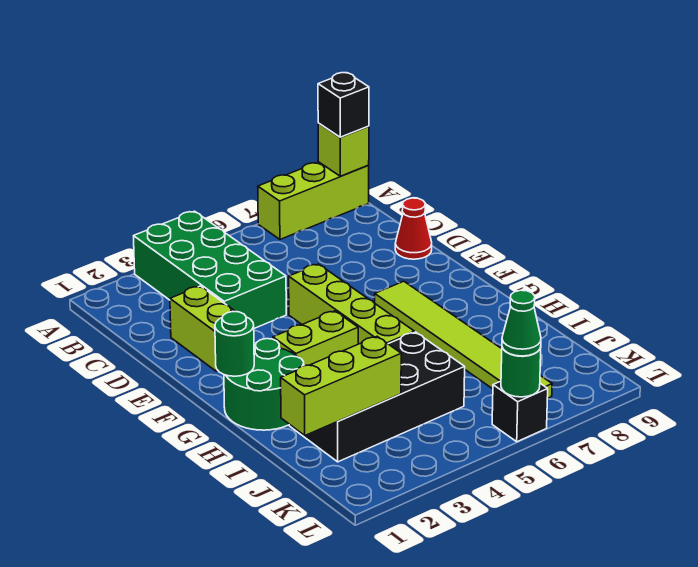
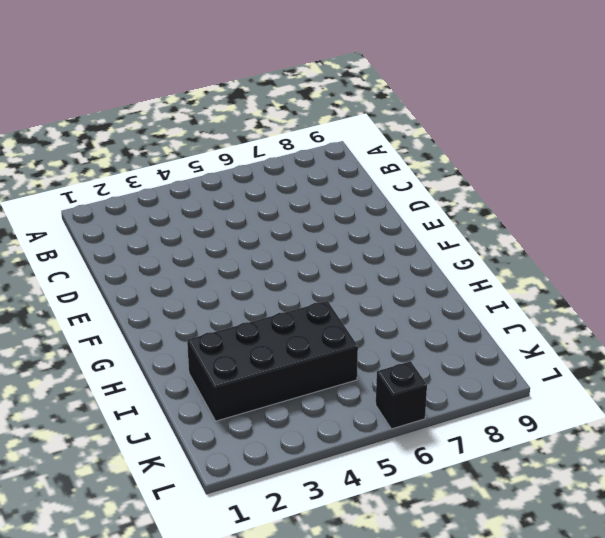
none -> green brick A3:D4 level 1
none -> lime brick A7:A9 level 1
none -> lime brick D2:E2 level 1

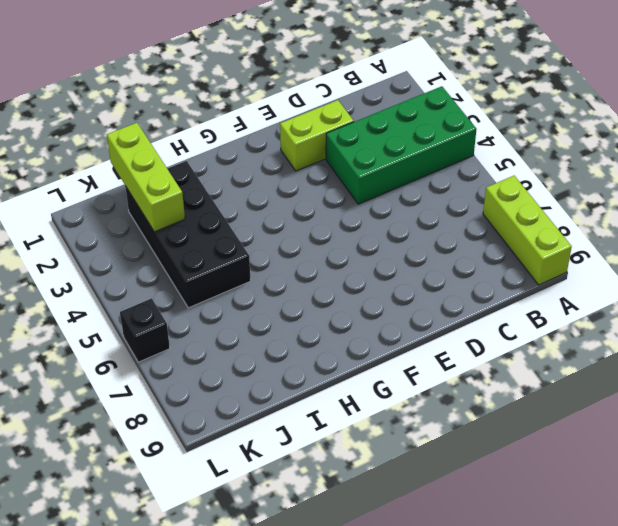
none -> red cone D9 level 1
none -> lime brick E5:H5 level 1
none -> lime tile F7:K7 level 1

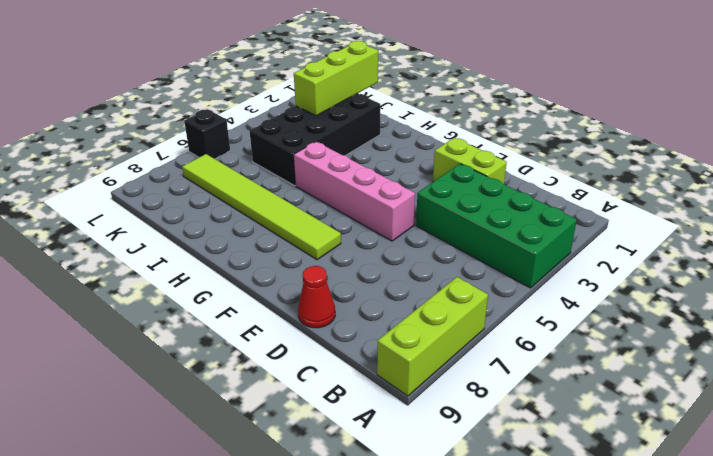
pink brick E5:H5 level 1 -> lime brick E5:H5 level 1
none -> green round brick G1:H2 level 1
none -> lime brick G3:G4 level 1
none -> lime brick A9 level 2

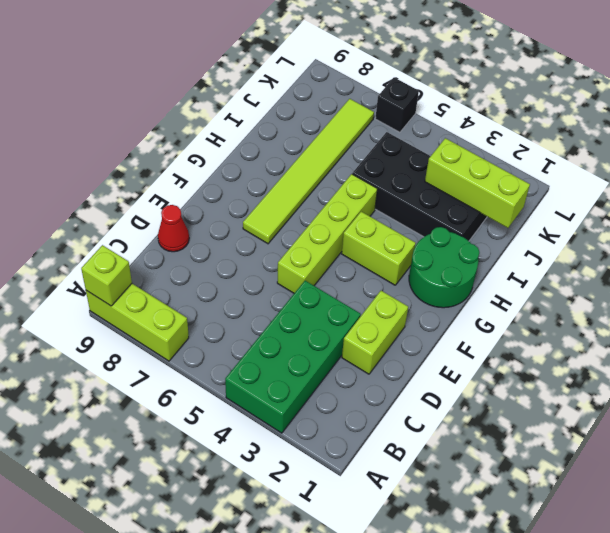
none -> green round brick G1 level 2
none -> green round brick L6 level 2
none -> black brick A9 level 3

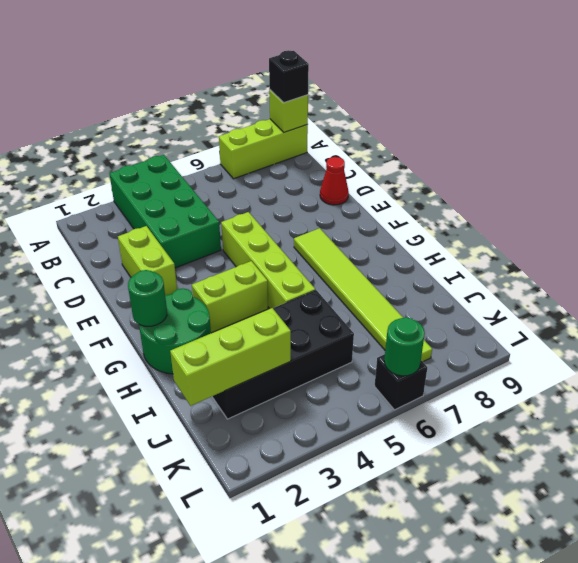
none -> green cone L6 level 3

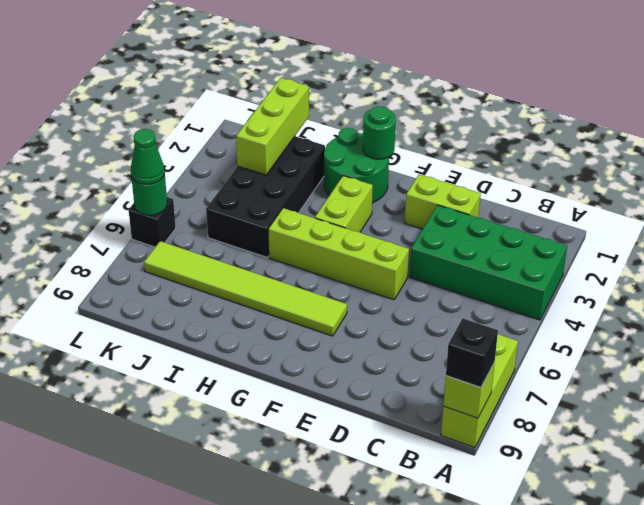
none -> red cone D9 level 1

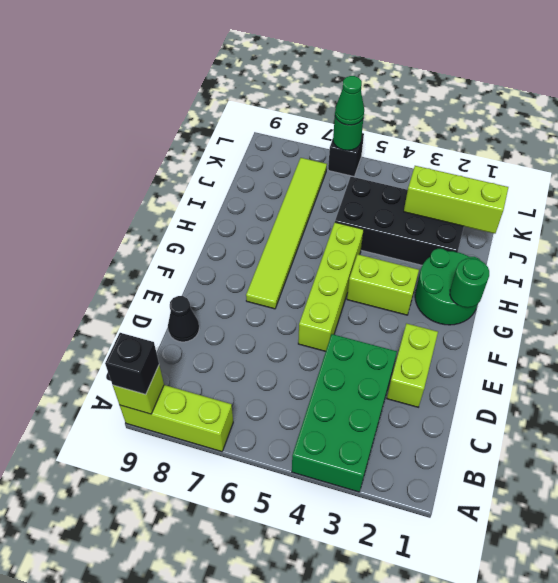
black cone D9 level 1 -> red cone D9 level 1

